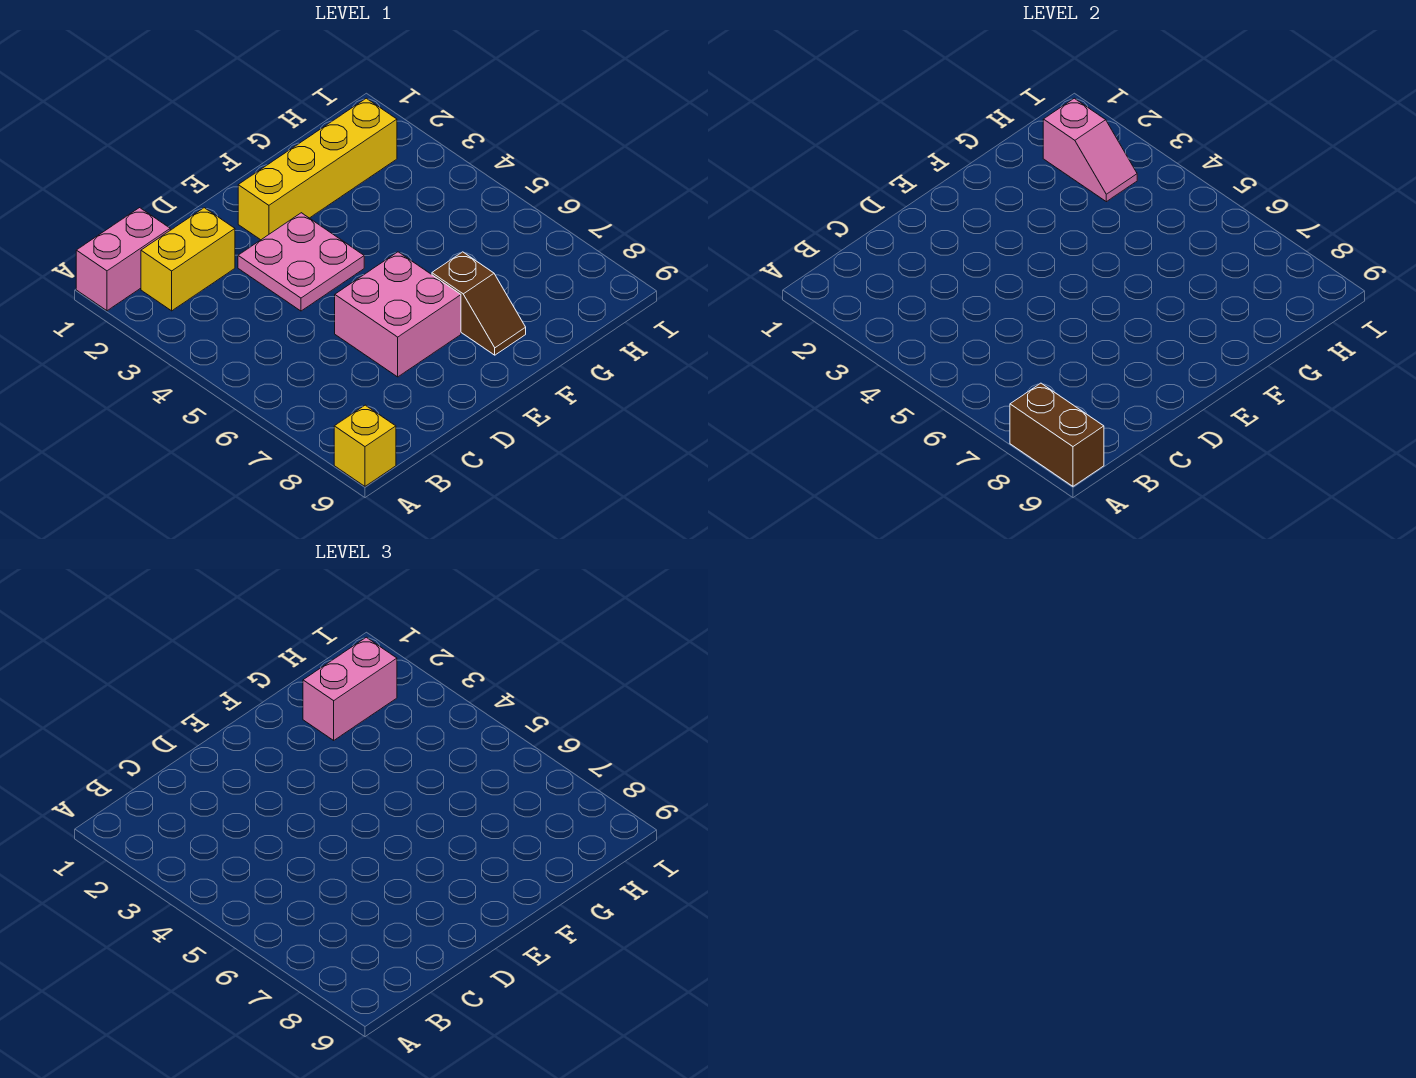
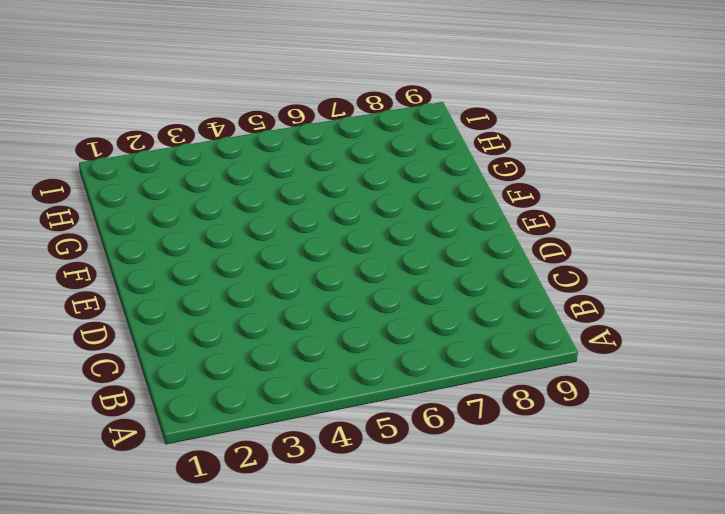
none -> pink brick A1:B1 level 1
none -> yellow brick A9 level 1

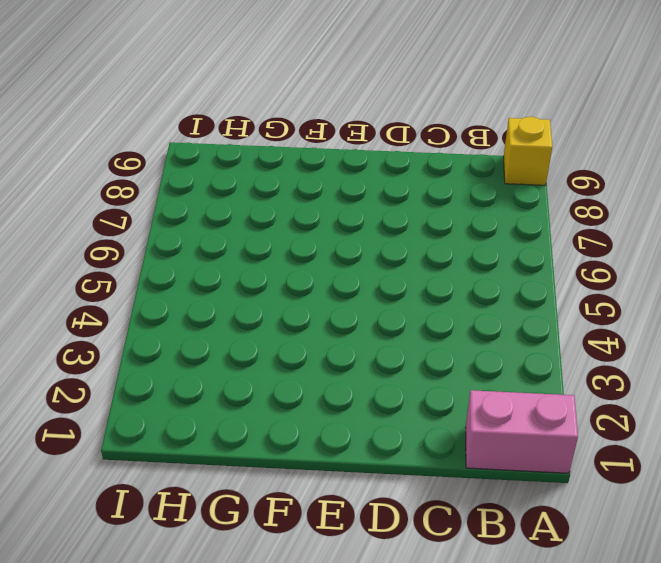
none -> yellow brick B2:C2 level 1
none -> pink plate D3:E4 level 1

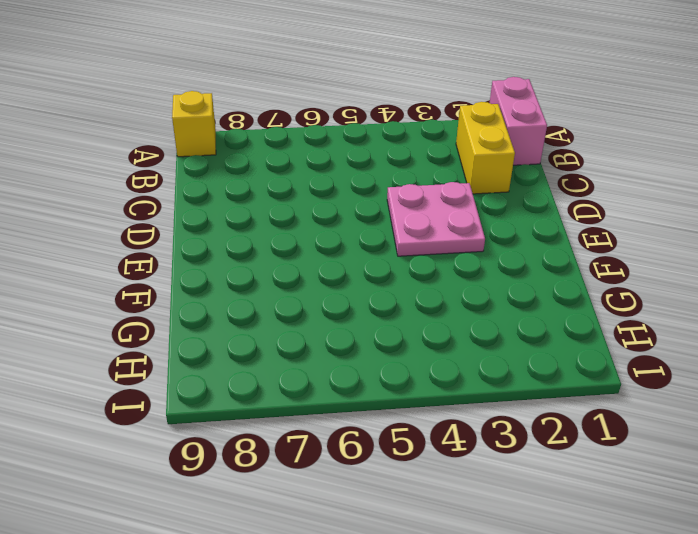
none -> pink brick D6:E7 level 1
none -> yellow brick E2:H2 level 1

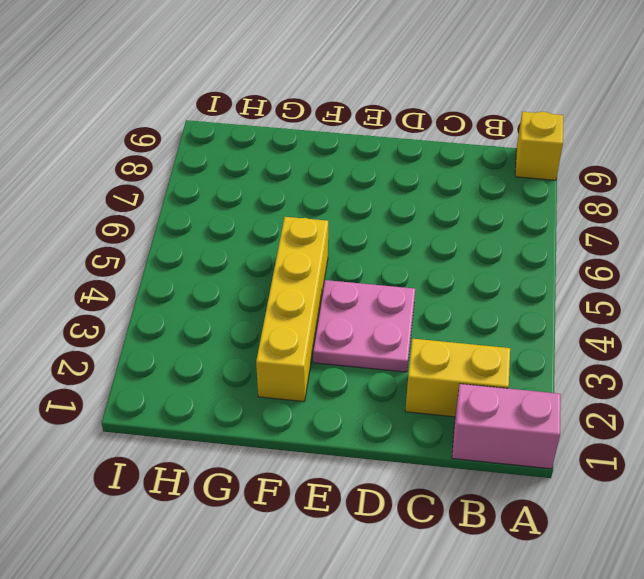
yellow brick F2:F5 level 1 -> yellow brick E2:H2 level 1
none -> pink brick D6:E7 level 1
none -> brown slope F7:F8 level 1 top 7

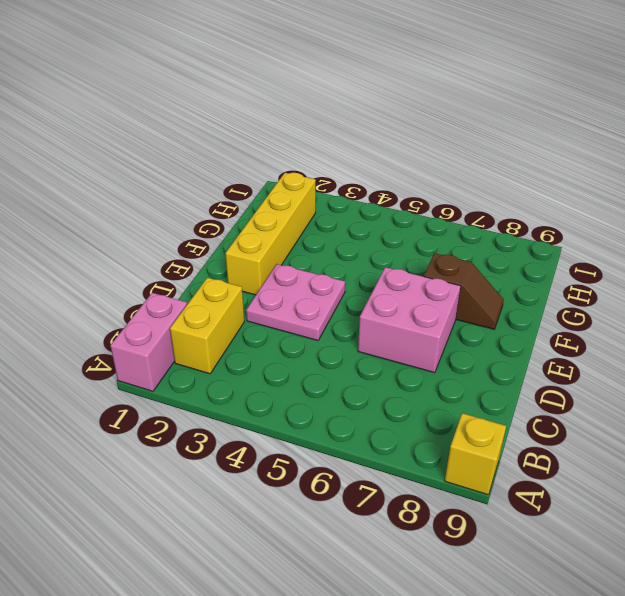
none -> brown brick A8:A9 level 2
none -> pink slope H2:H3 level 2 top 2

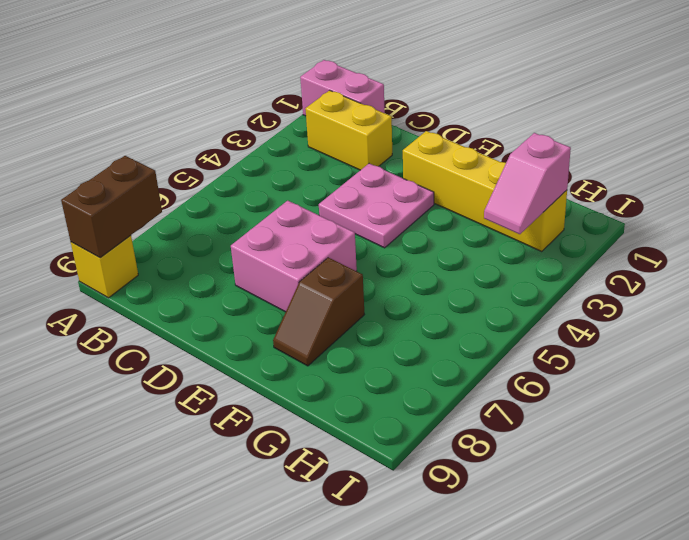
none -> pink brick G2:H2 level 3

